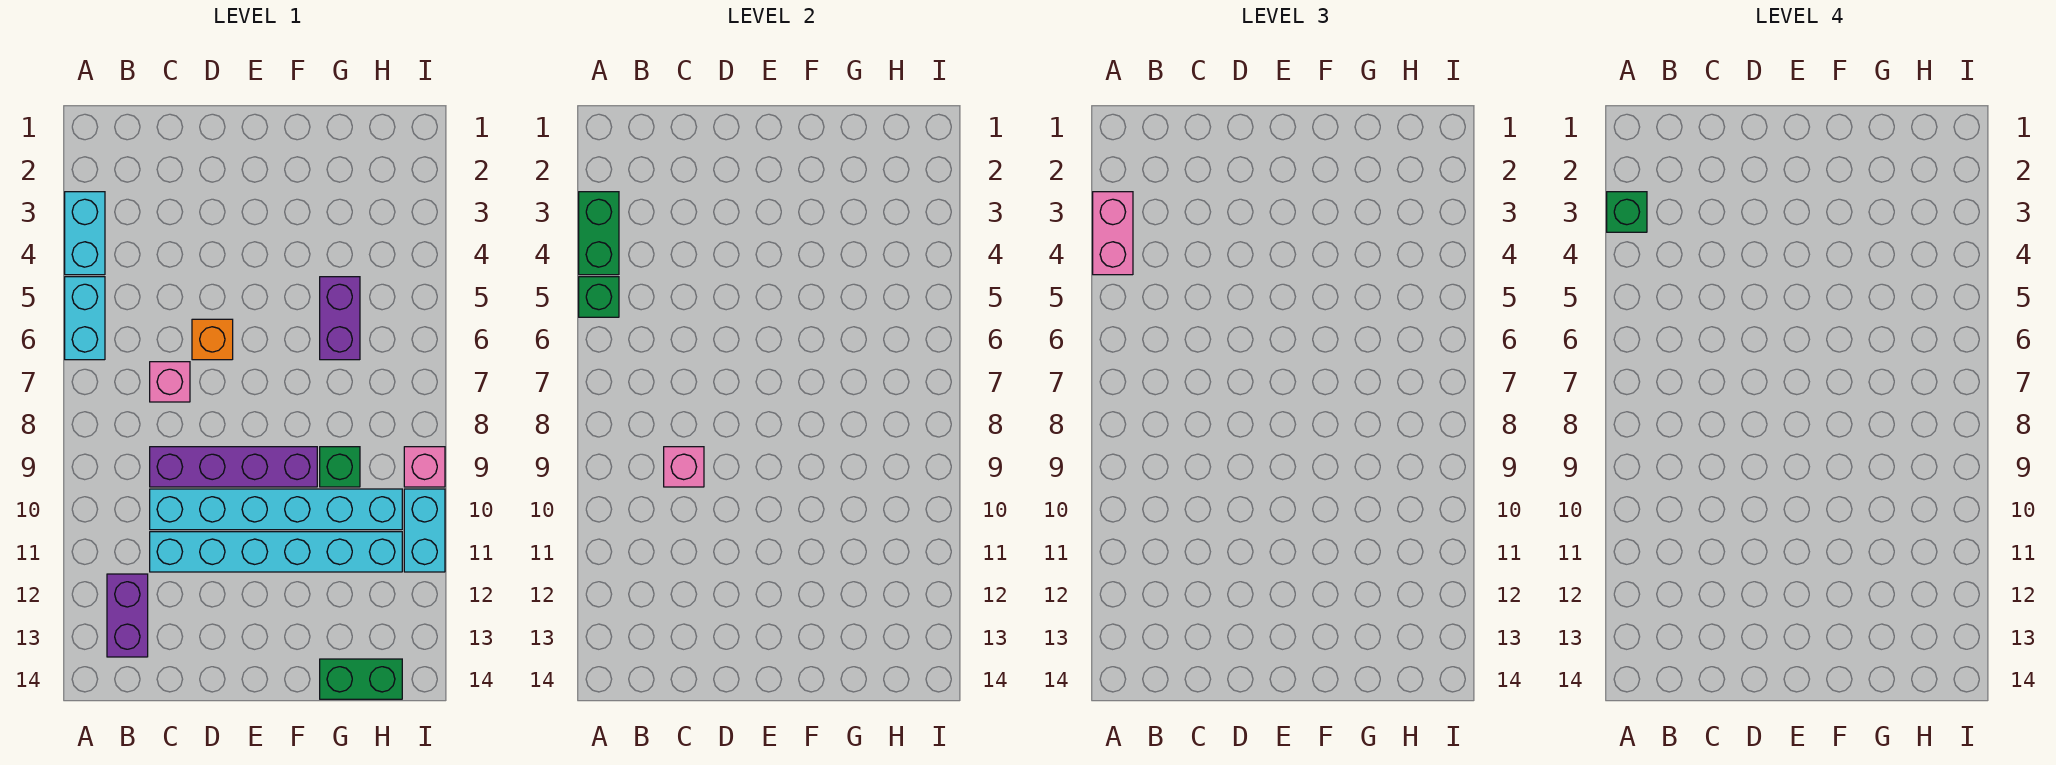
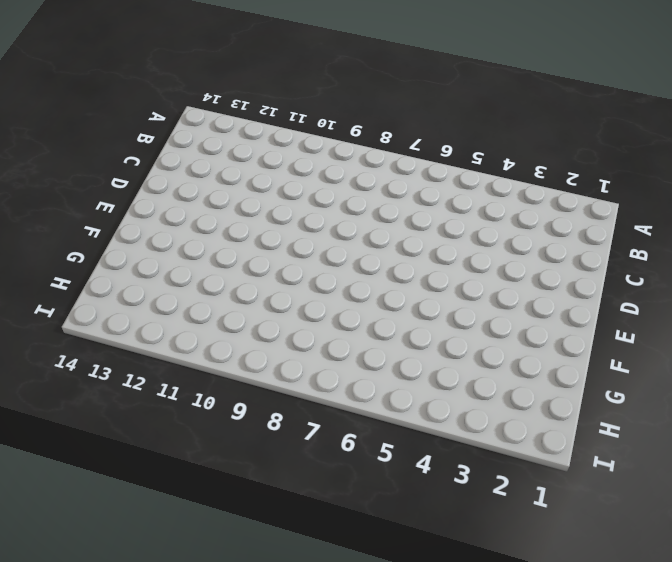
none -> cyan brick A3:A4 level 1
none -> cyan brick A5:A6 level 1
none -> purple brick B12:B13 level 1

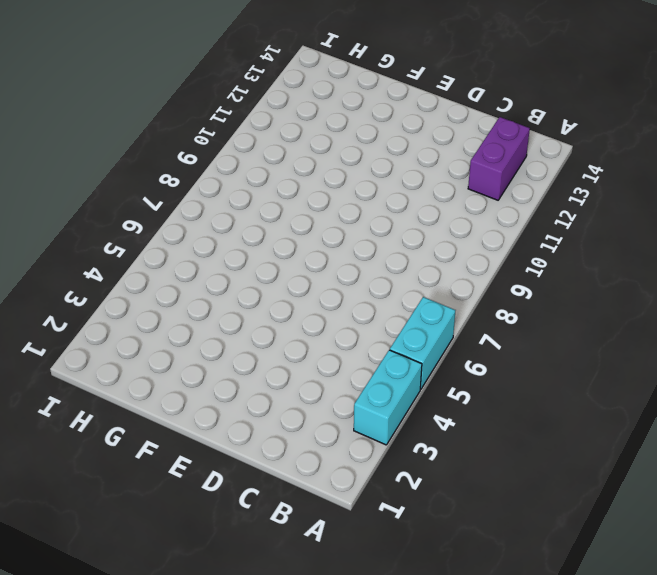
none -> pink brick C7 level 1
none -> purple brick C9:F9 level 1
none -> cyan brick C10:H10 level 1

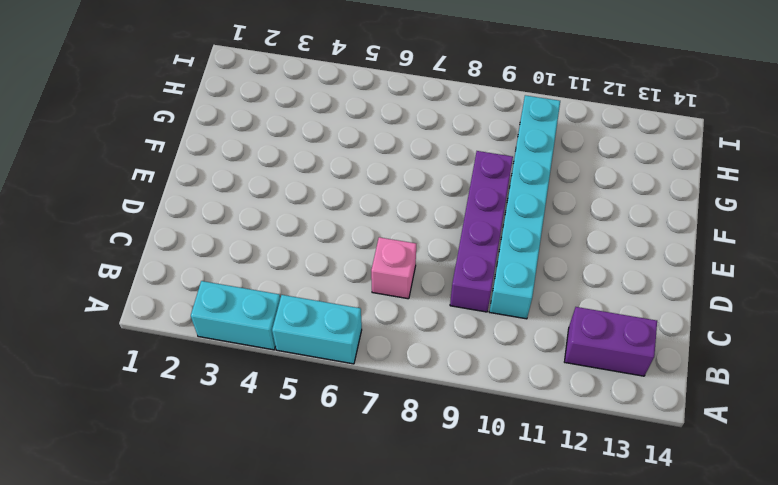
none -> cyan brick C11:H11 level 1
none -> orange brick D6 level 1
none -> purple brick G5:G6 level 1

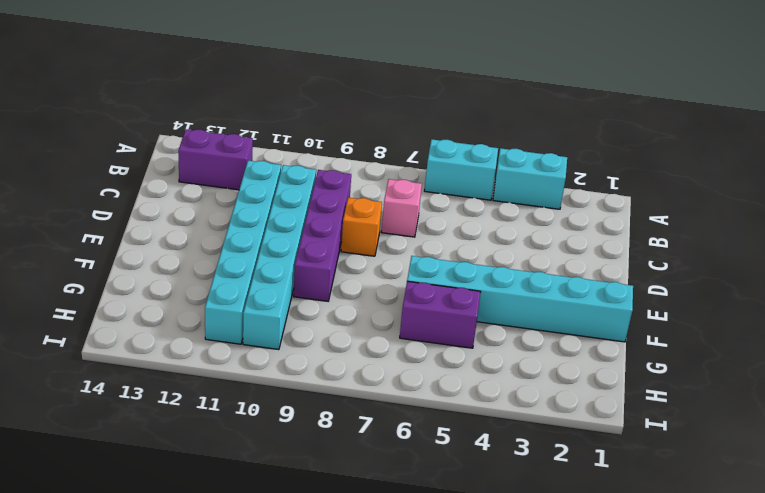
orange brick D8 level 1 -> orange brick D6 level 1
cyan brick F1:F6 level 1 -> none
none -> green brick G9 level 1
none -> green brick G14:H14 level 1
none -> pink brick I9 level 1

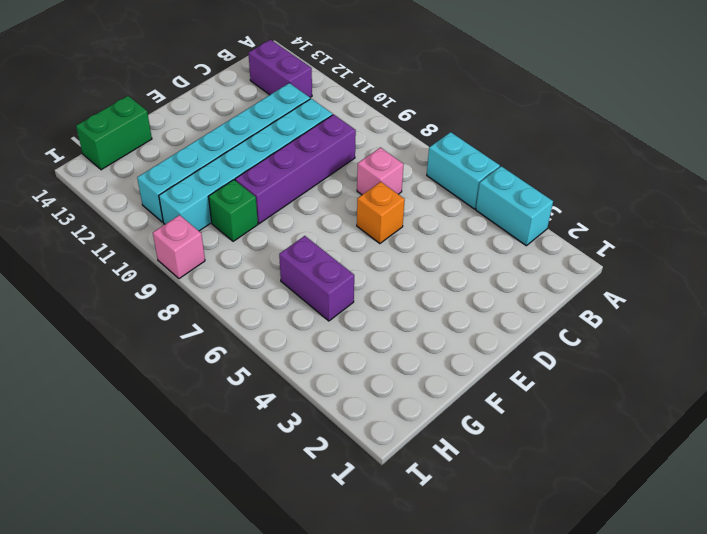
none -> cyan brick I10:I11 level 1
none -> green brick A3:A4 level 2
none -> green brick A5 level 2

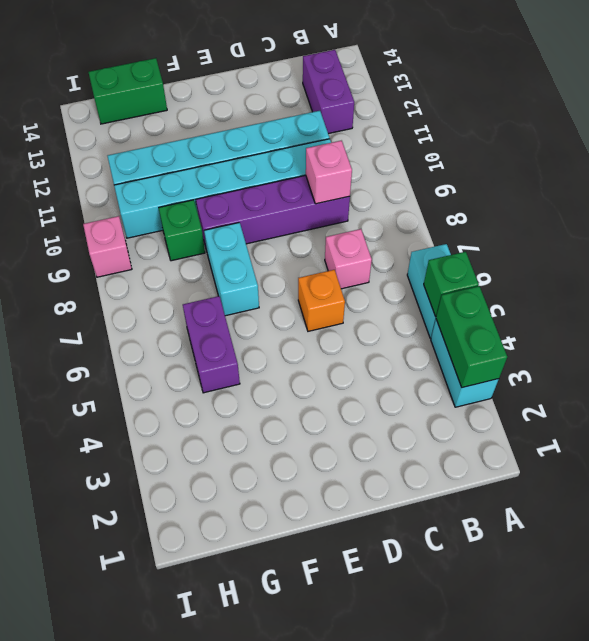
cyan brick F7:F8 level 1 -> cyan brick I10:I11 level 1
none -> pink brick A3:A4 level 3
none -> green brick A3 level 4

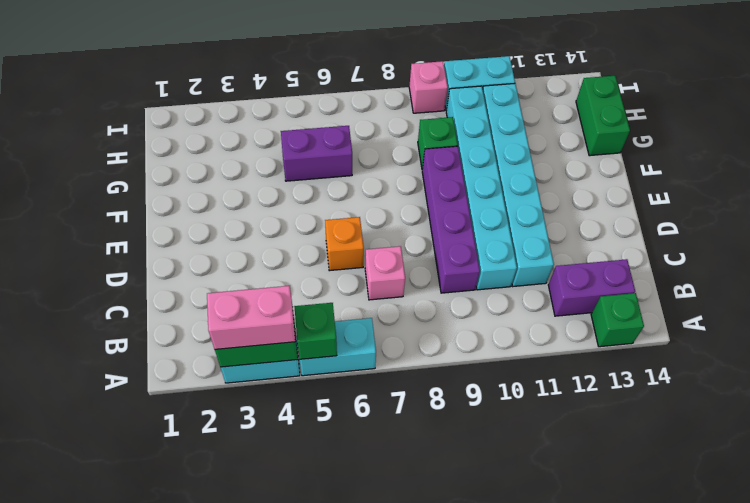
green brick A13 level 1 -> green brick A3 level 4
none -> pink brick C9 level 2

